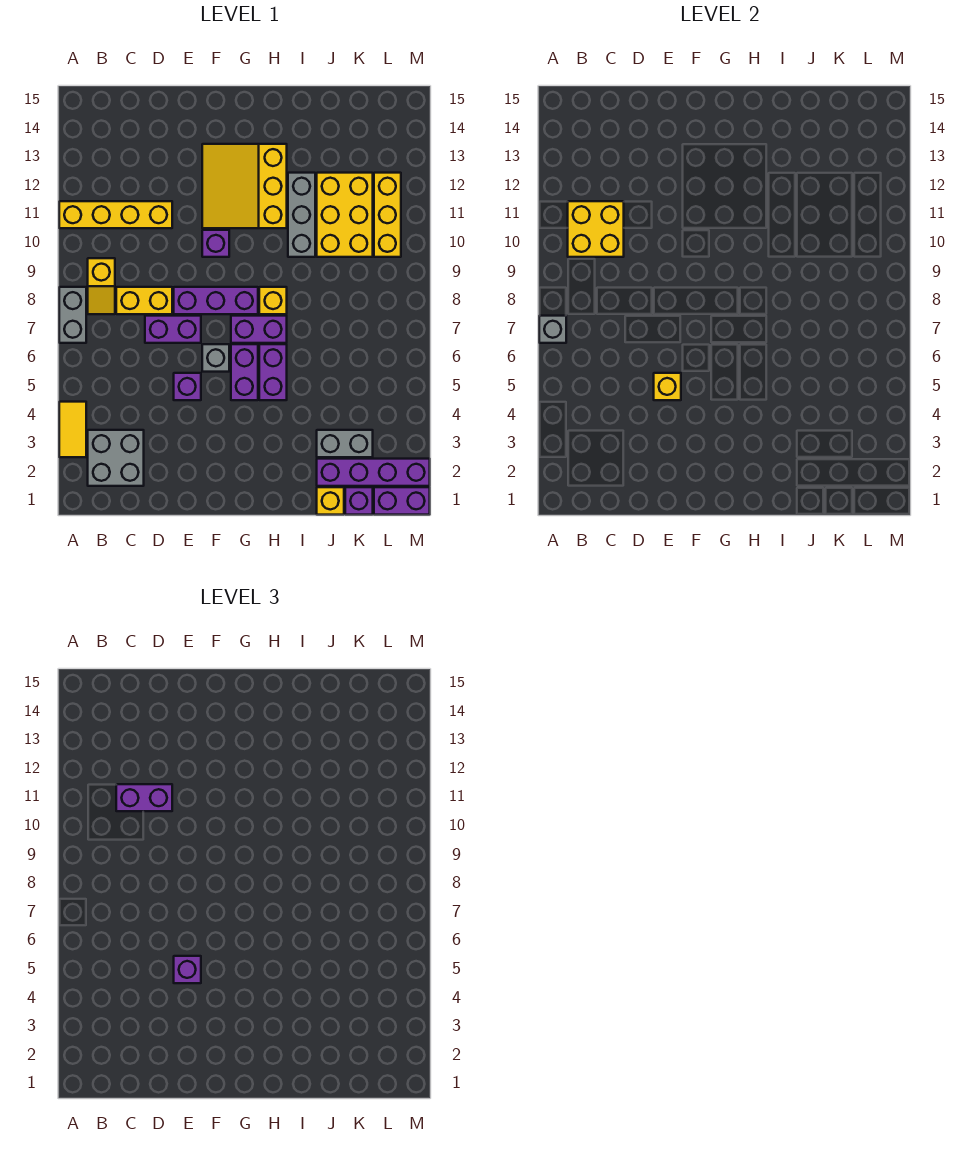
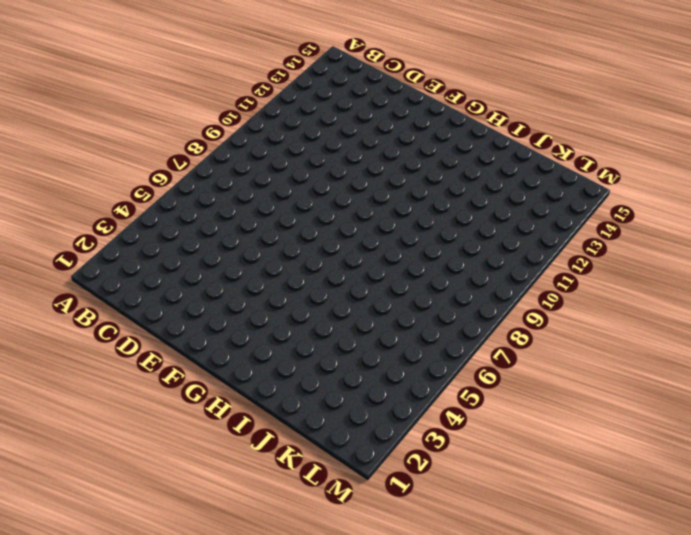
none -> yellow tile A3:A4 level 1
none -> grey brick A7:A8 level 1
none -> yellow brick A11:D11 level 1

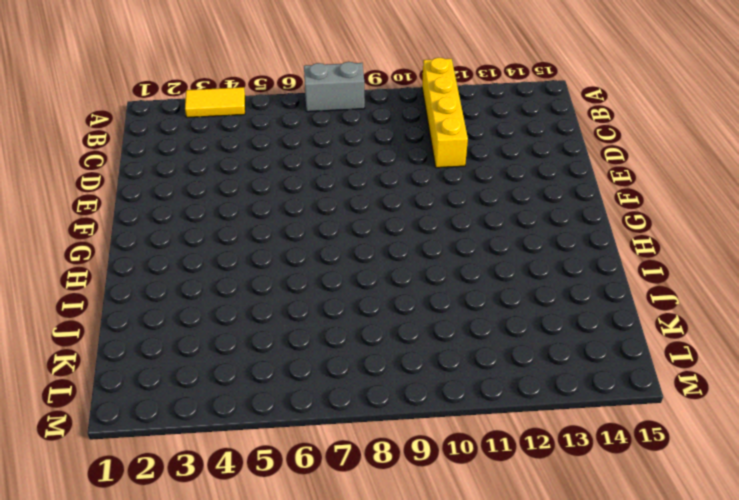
none -> grey brick B2:C3 level 1
none -> yellow slope B8:B9 level 1 top 9
none -> yellow brick C8:D8 level 1

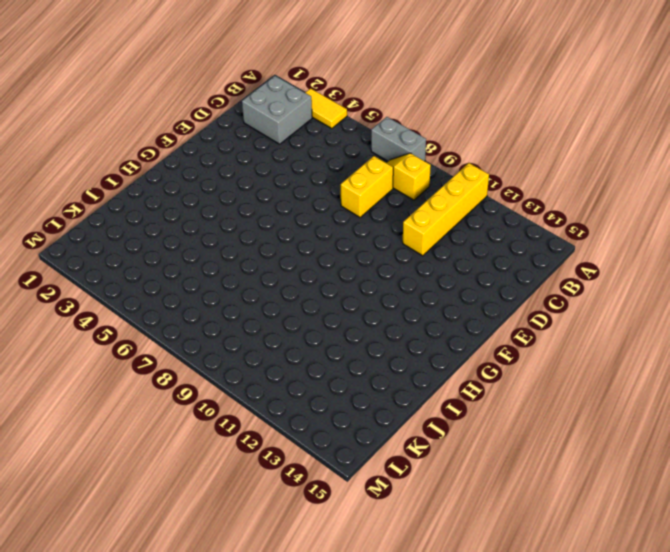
none -> purple brick D7:E7 level 1
none -> purple brick E5 level 1
none -> purple brick E8:G8 level 1

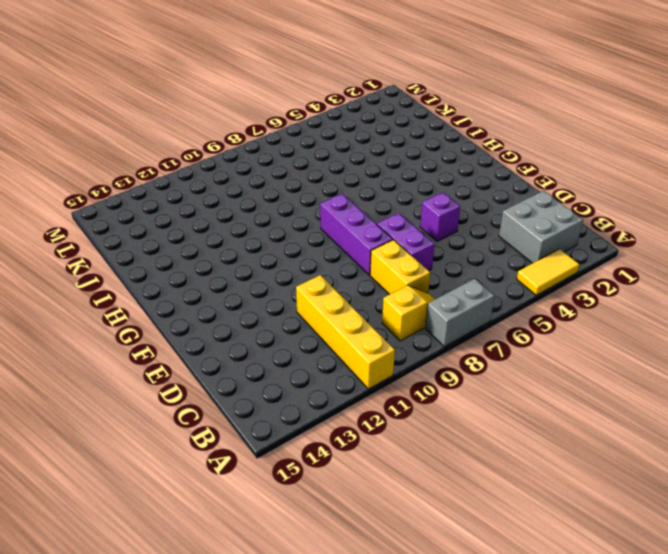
none -> grey brick F6 level 1
none -> purple brick F10 level 1
none -> yellow slope F11:H13 level 1 top H

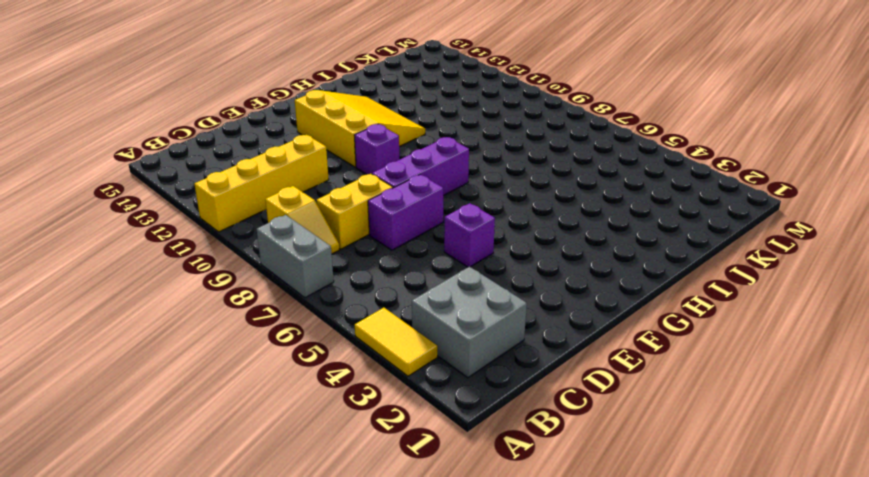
yellow slope F11:H13 level 1 top F -> yellow slope F11:H13 level 1 top H
none -> grey brick F6 level 1
none -> purple brick G5:G6 level 1
none -> purple brick G7:H7 level 1

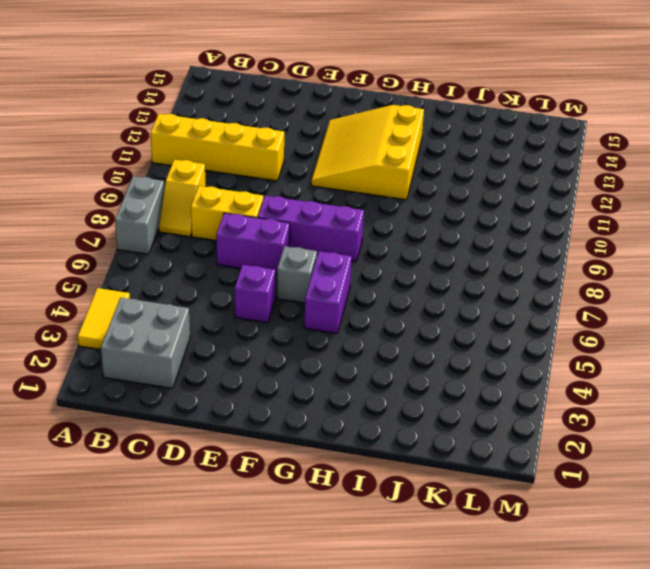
none -> purple brick F10 level 1
none -> purple brick G7:H7 level 1
none -> purple brick H5:H6 level 1

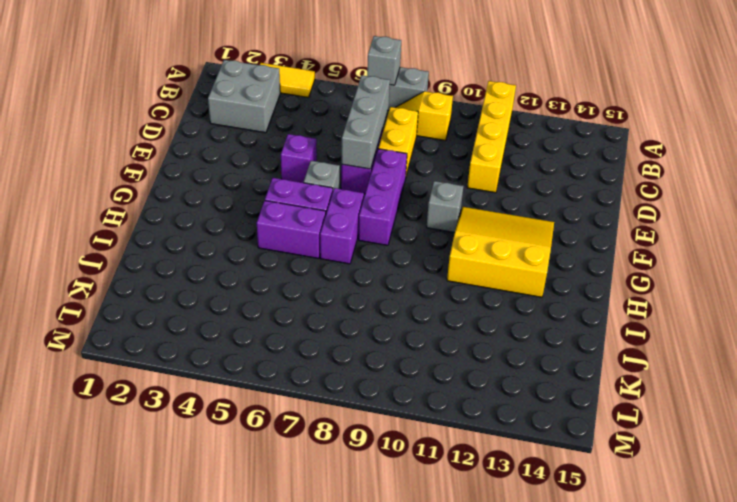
grey brick C7:E7 level 2 -> grey brick I10:I12 level 1
grey brick F10 level 1 -> purple brick F10 level 1
none -> yellow brick H8 level 1
none -> yellow brick J1 level 1
none -> purple brick J2:M2 level 1

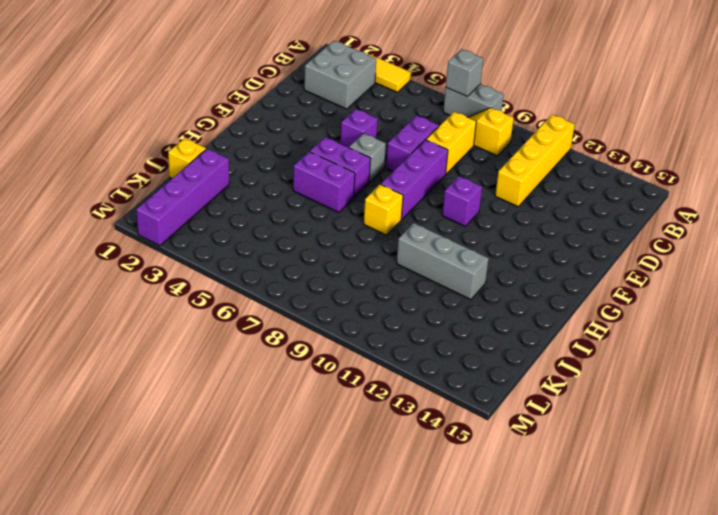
none -> yellow slope F11:H13 level 1 top H
none -> purple brick G7:H7 level 1
none -> grey brick J3:K3 level 1

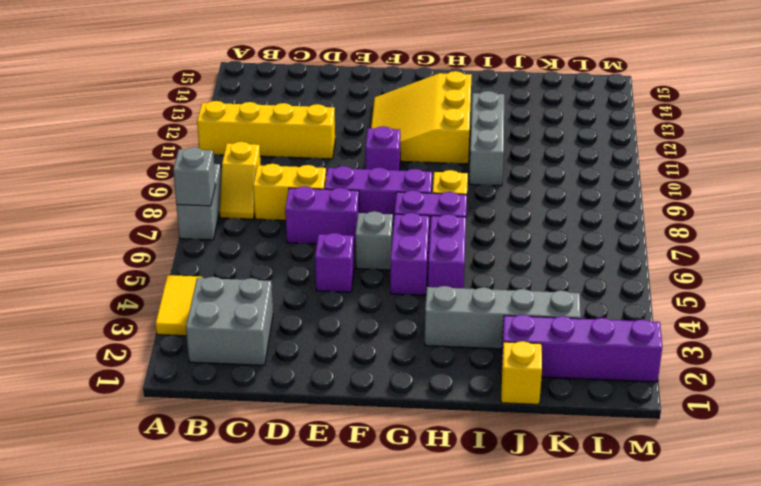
grey brick H3:K3 level 1 -> grey brick J3:K3 level 1
none -> yellow brick J10:K12 level 1
none -> purple brick K1 level 1
none -> purple brick L1:M1 level 1

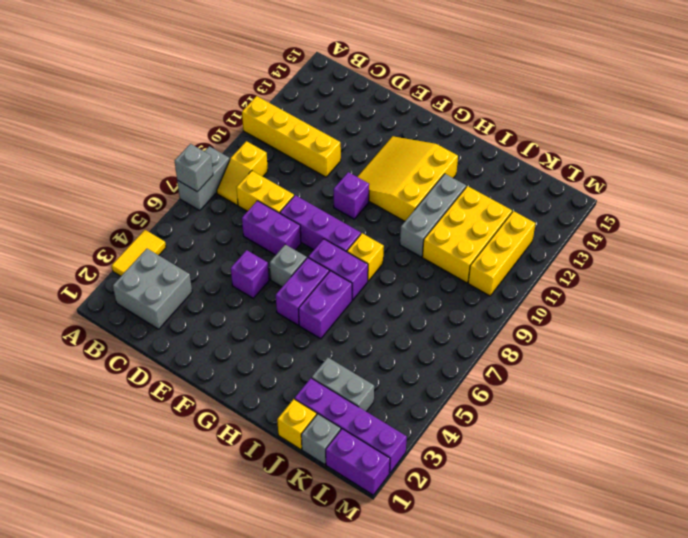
grey brick K1 level 1 -> purple brick K1 level 1
none -> yellow brick B10:C11 level 2
none -> yellow brick E5 level 2
none -> purple brick C11:D11 level 3

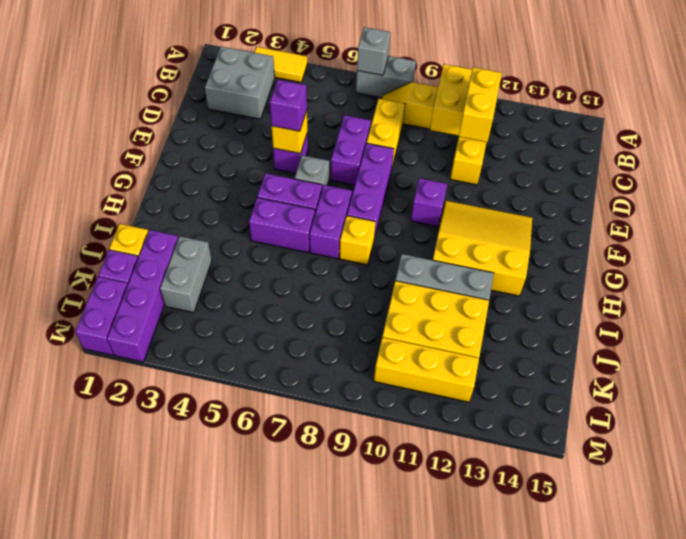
yellow brick C11:D11 level 3 -> purple brick C11:D11 level 3

